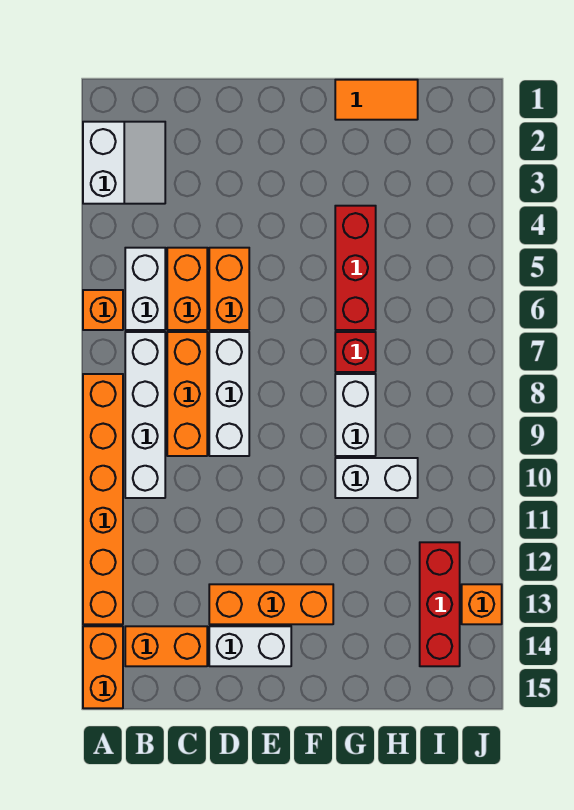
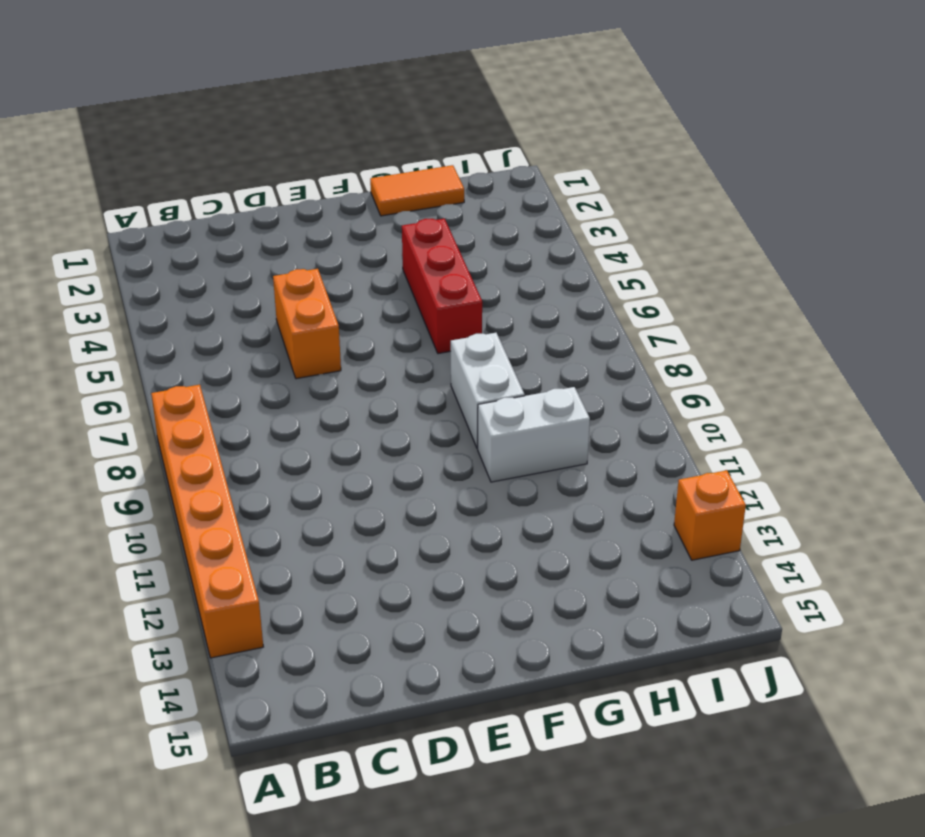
none -> white slope A2:B3 level 1 top A
none -> orange brick A6 level 1
none -> orange brick A14:A15 level 1

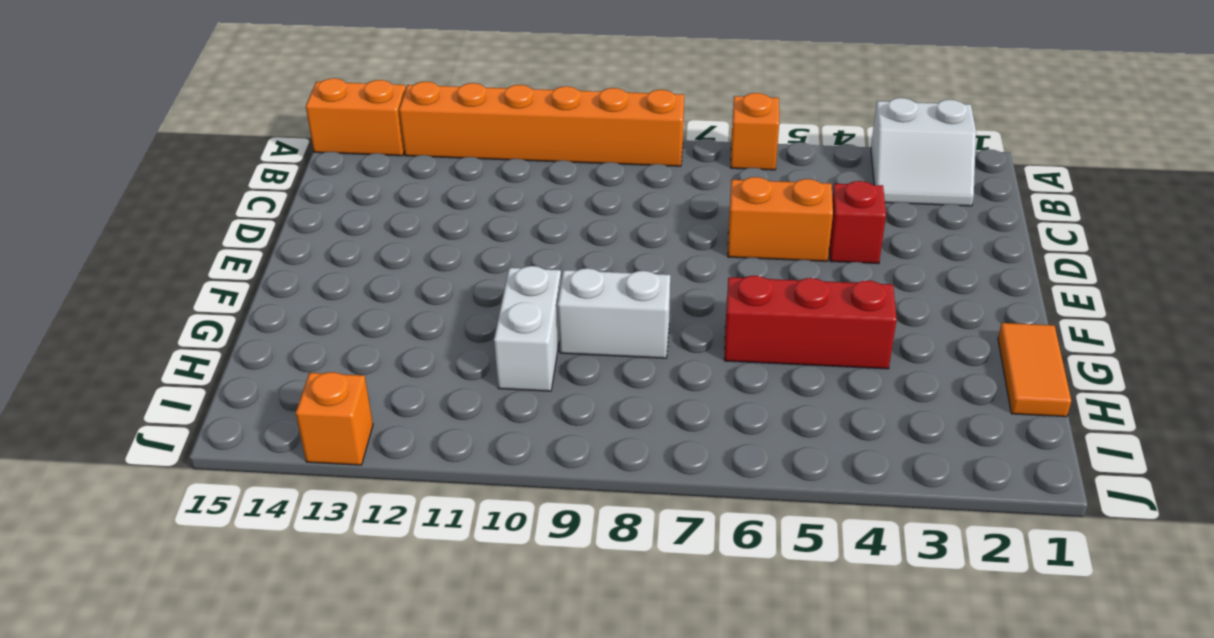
red brick D4 level 1 -> red brick G7 level 1
none -> white brick B5:B6 level 1
none -> white brick B7:B10 level 1
none -> orange brick B14:C14 level 1

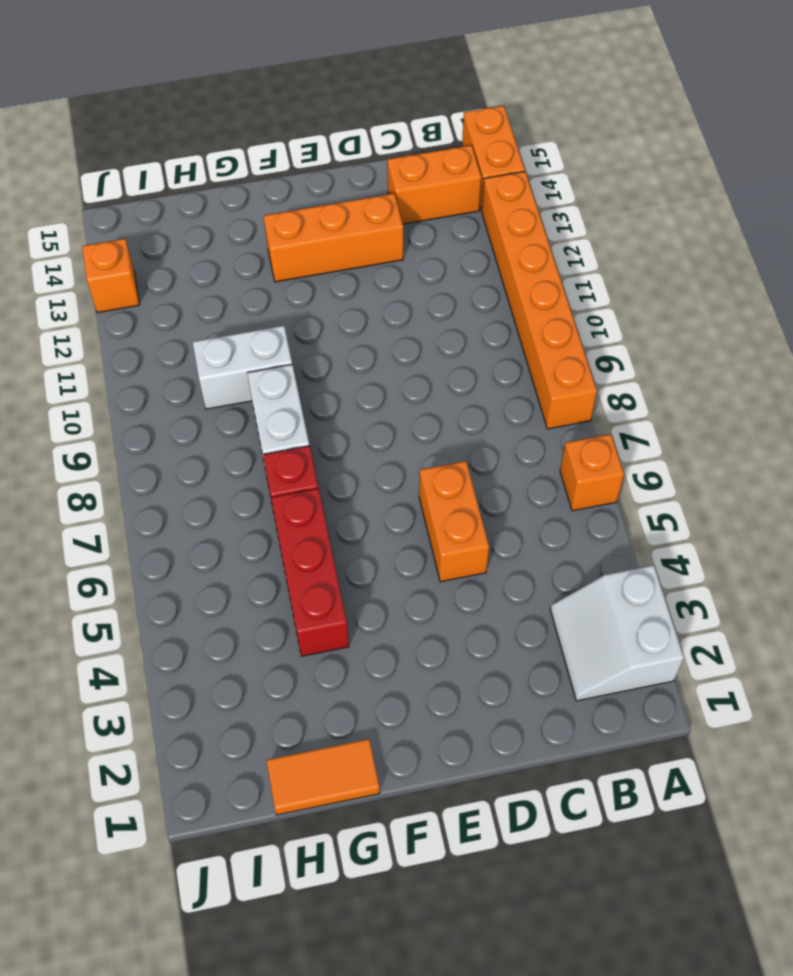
none -> white brick B5:B6 level 1
none -> white brick B7:B10 level 1
none -> orange brick C5:C6 level 1

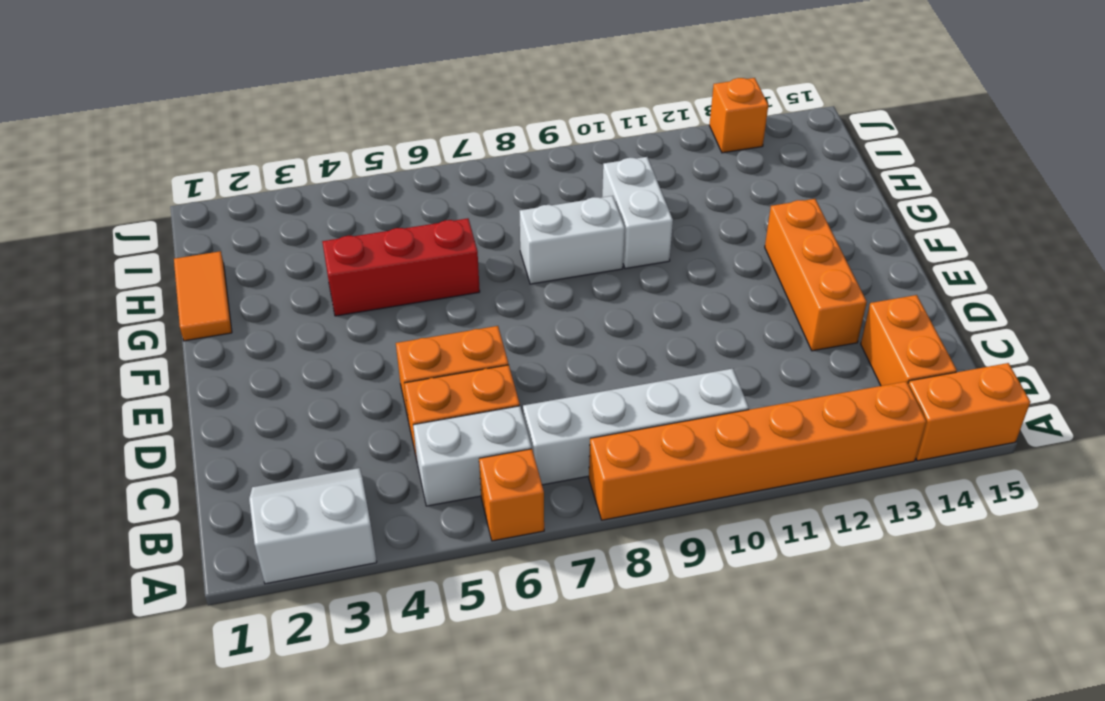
none -> orange brick C7:C9 level 1
none -> white brick D7:D9 level 1
none -> white brick D14:E14 level 1

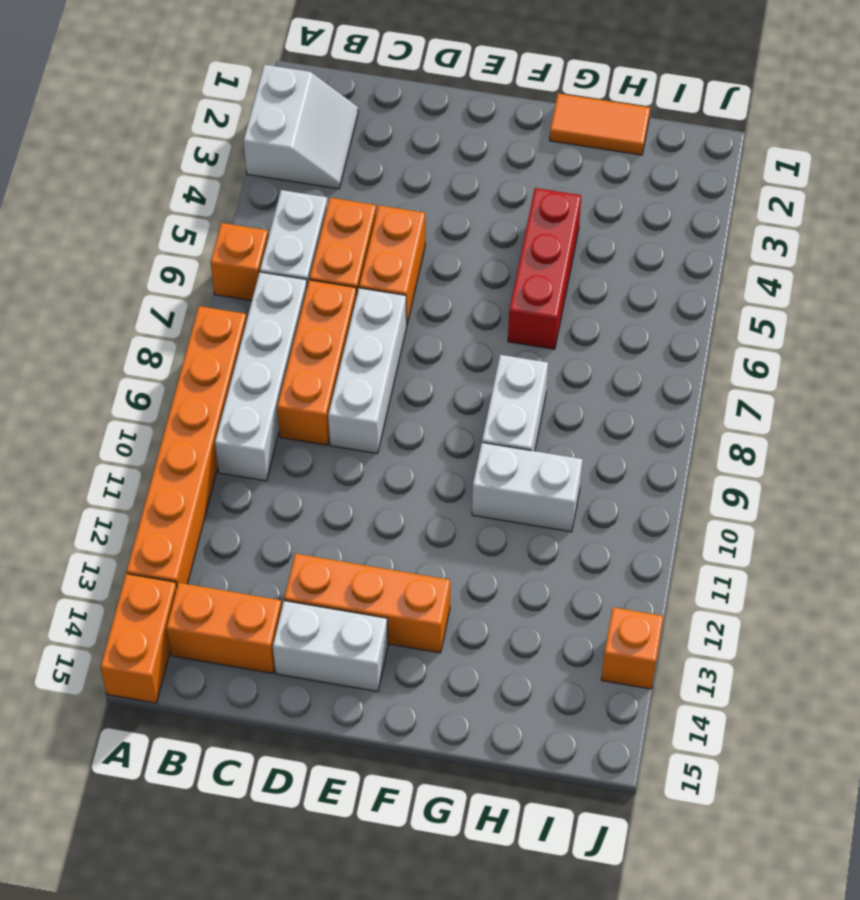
none -> red brick G7 level 1
none -> red brick I12:I14 level 1

